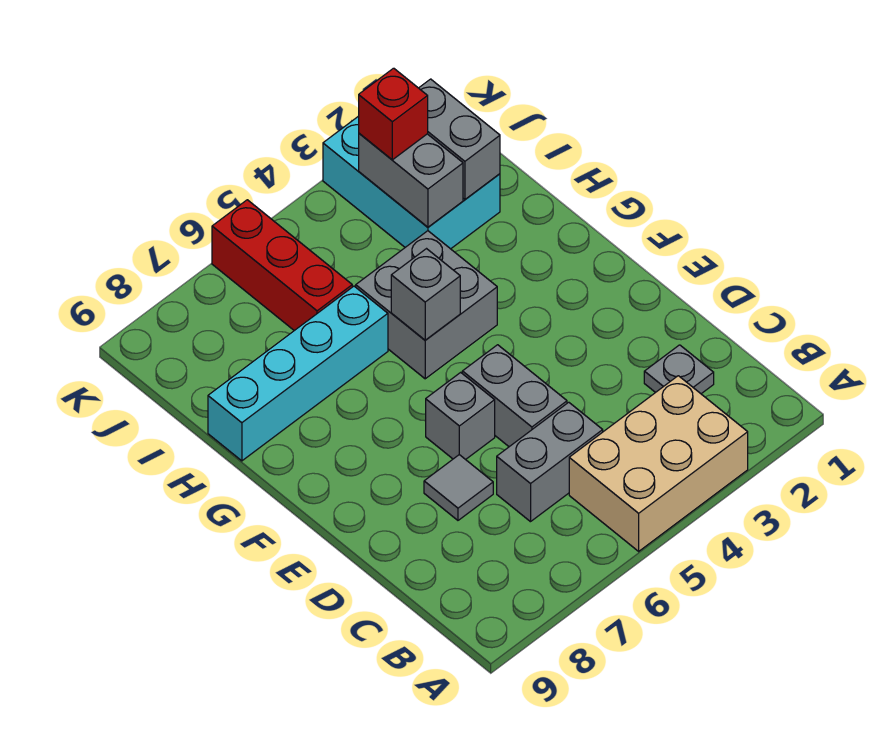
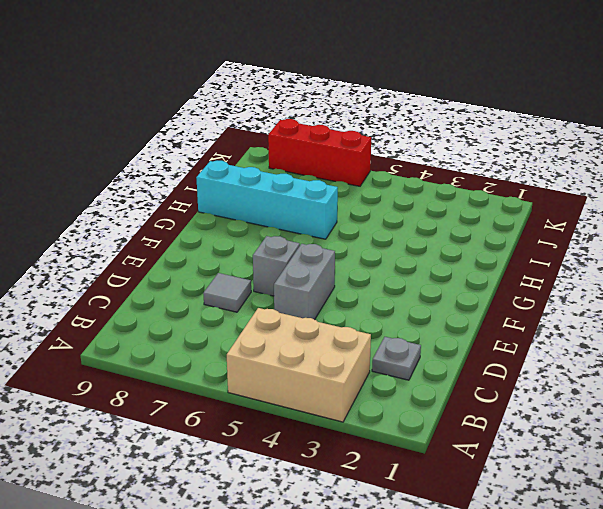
red brick K6:K8 level 1 -> red brick I6:K6 level 1
none -> grey brick C5:C6 level 1
none -> grey brick G4:H5 level 1
none -> cyan brick I2:K3 level 1

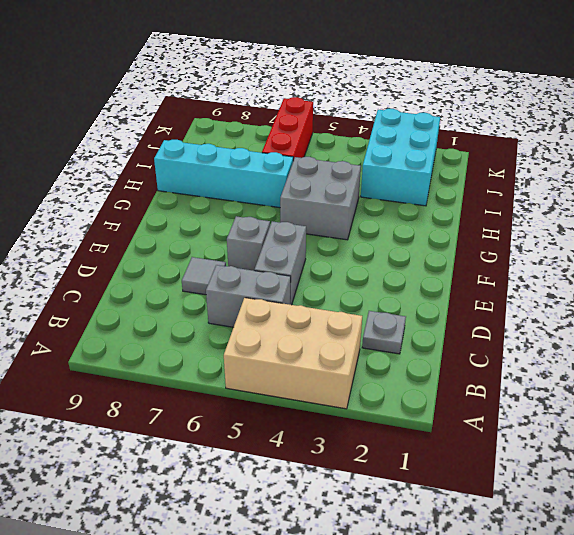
none -> grey brick G5 level 2
none -> grey brick I2:J2 level 2
none -> grey brick I3:J3 level 2

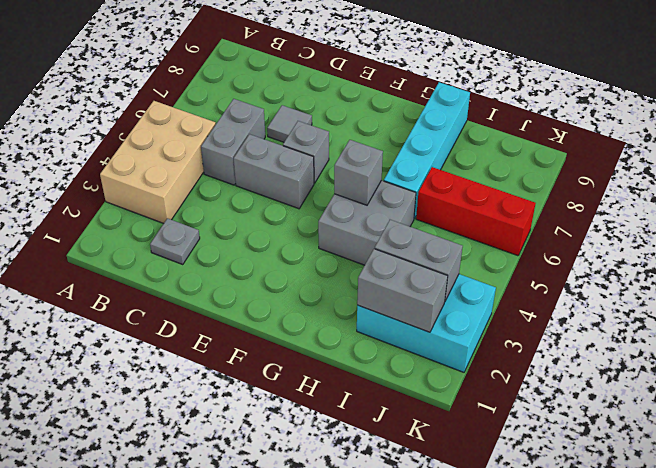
none -> red brick J3 level 3

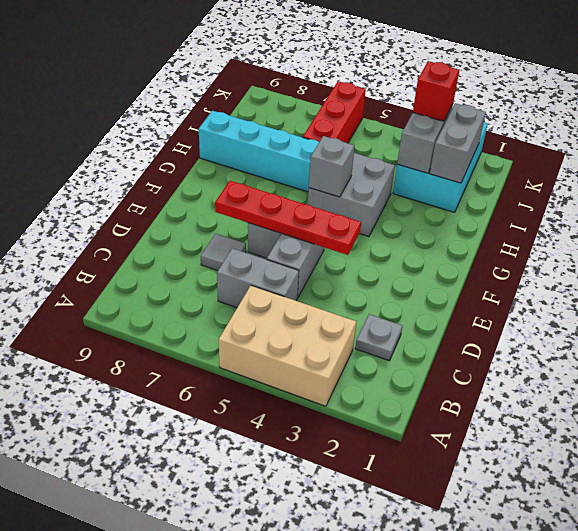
red plate E4:E7 level 2 -> none

